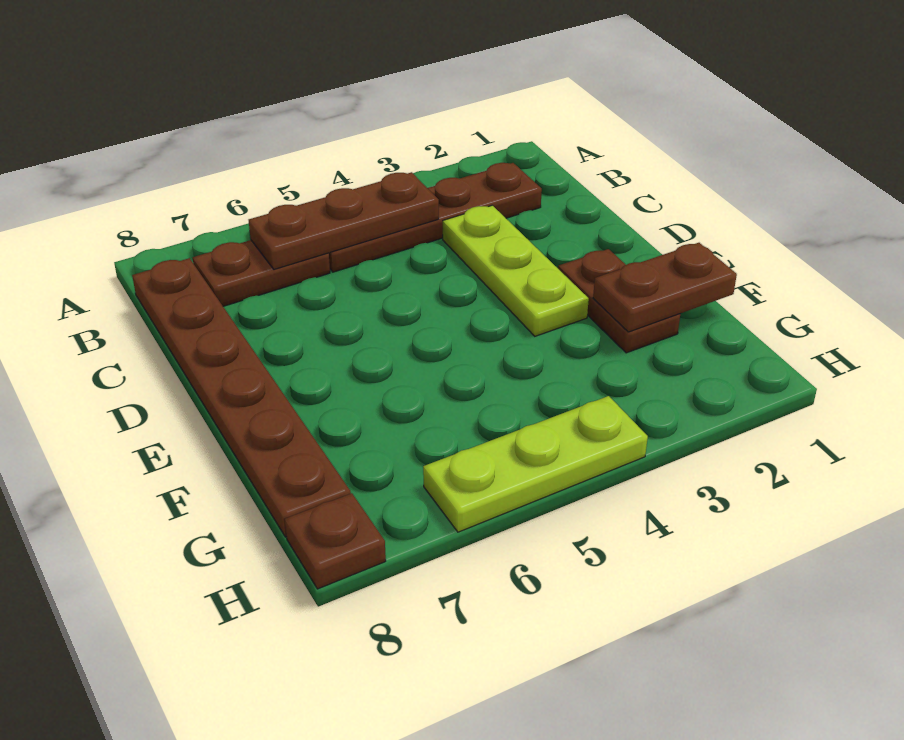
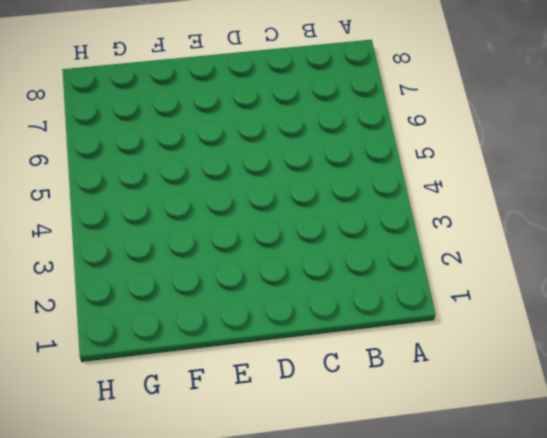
none -> brown plate B2:B5 level 1
none -> brown plate B6:B7 level 1

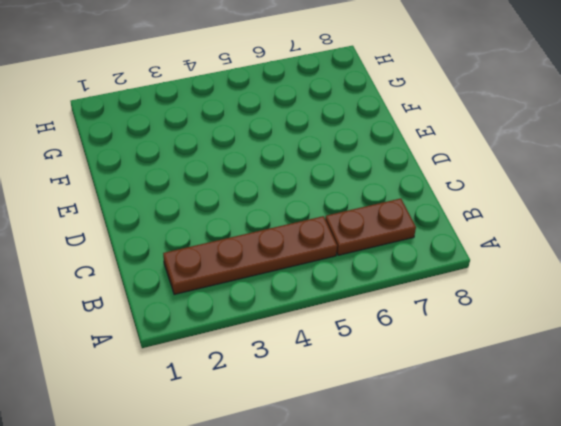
none -> brown plate B8:G8 level 1
none -> lime plate C3:E3 level 1

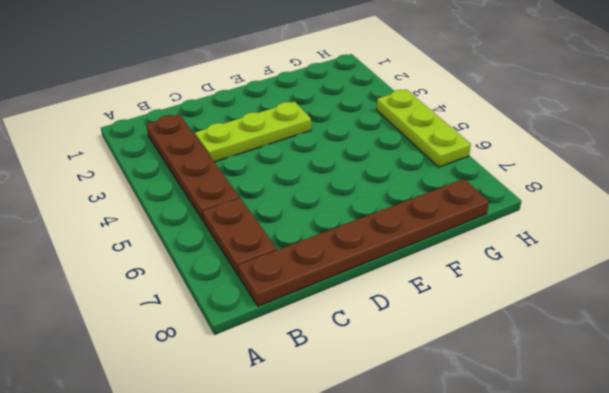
none -> brown plate E2:F2 level 1
none -> brown plate H8 level 1

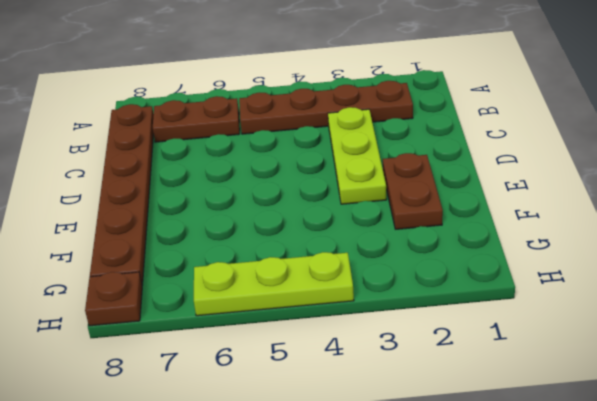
none -> brown plate B4:B6 level 2
none -> brown plate F1:F2 level 2

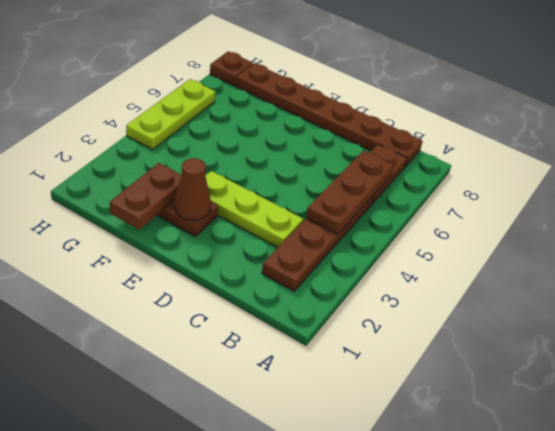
brown cone E2 level 2 -> none

